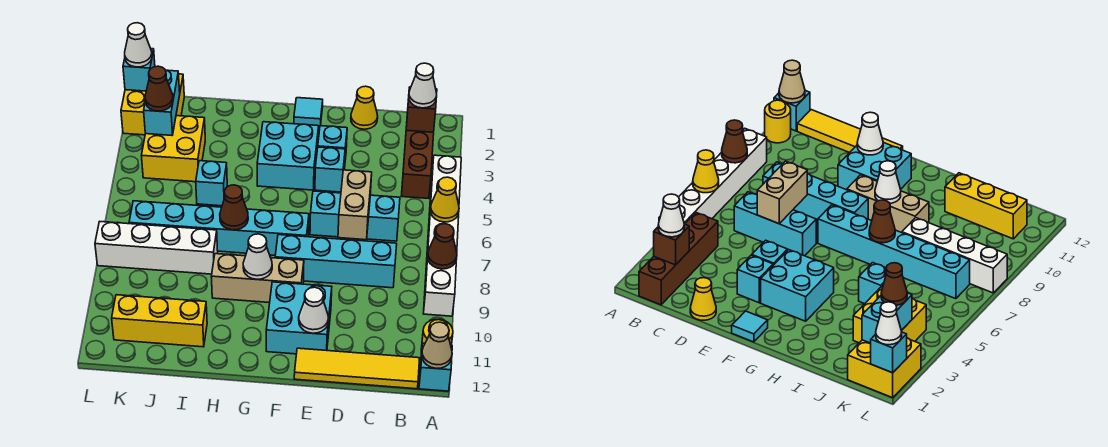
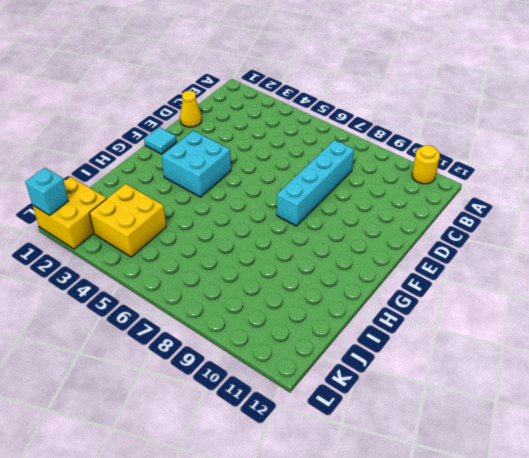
none -> white brick A4:A9 level 1
none -> cyan brick A12 level 1
none -> brown brick B1:B4 level 1
none -> yellow tile B12:E12 level 1

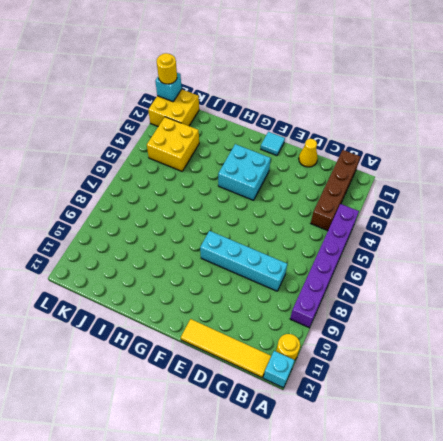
purple brick A4:A9 level 1 -> white brick A4:A9 level 1
yellow round brick L1 level 3 -> white cone L1 level 3
none -> cyan brick C6:E6 level 1
none -> cyan brick E3 level 1
none -> cyan brick E4 level 1
none -> cyan brick E10:F11 level 1

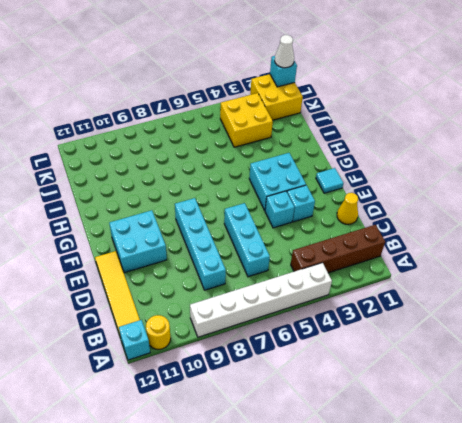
none -> cyan brick F7:K7 level 1
none -> tan brick F9:H9 level 1
none -> cyan brick I5 level 1
none -> white brick I8:L8 level 1

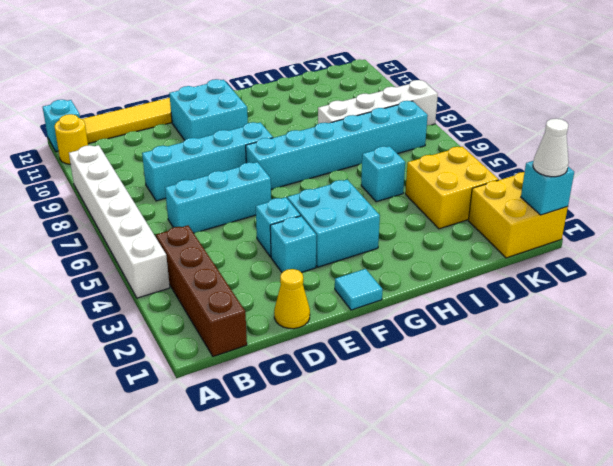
none -> tan brick F9:H9 level 1
none -> yellow brick I11:K11 level 1
none -> yellow cone A6 level 2
none -> brown cone A8 level 2

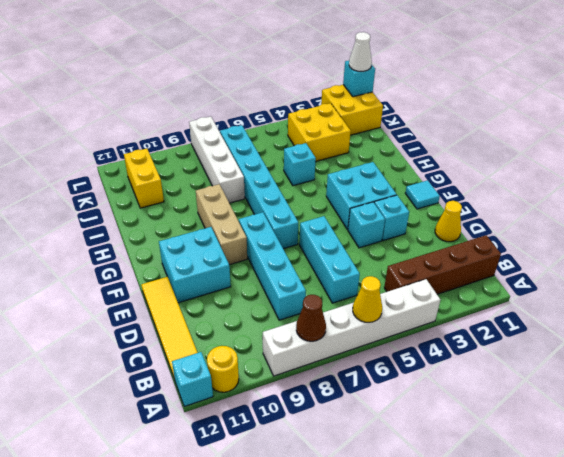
yellow brick J11:K11 level 1 -> yellow brick I11:K11 level 1
none -> tan cone A12 level 2
none -> brown brick B2 level 2
none -> tan brick D6:D7 level 2
none -> white cone E11 level 2

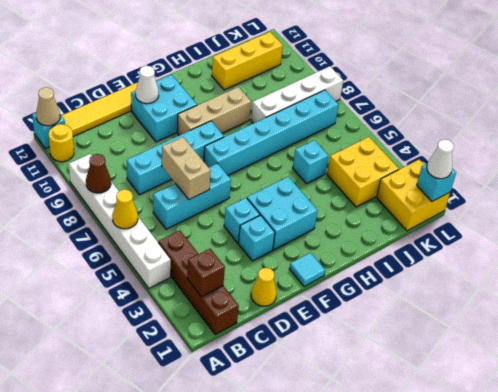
none -> white cone G9 level 2
none -> brown cone H7 level 2
none -> cyan brick K2:K3 level 2
none -> white cone B2 level 3

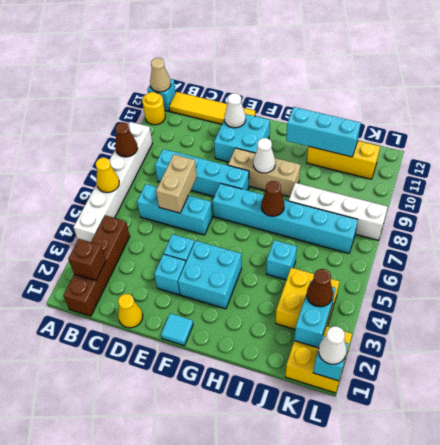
cyan brick H11:J11 level 2 -> none
none -> white cone B2 level 3

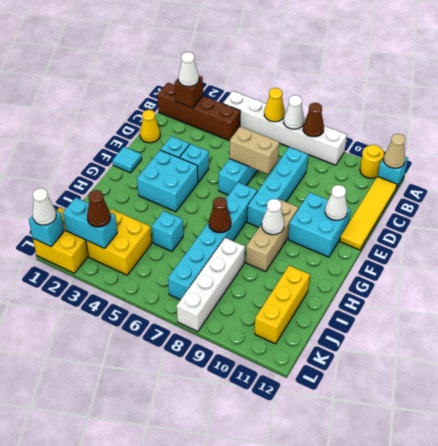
white cone A7 level 2 -> none

